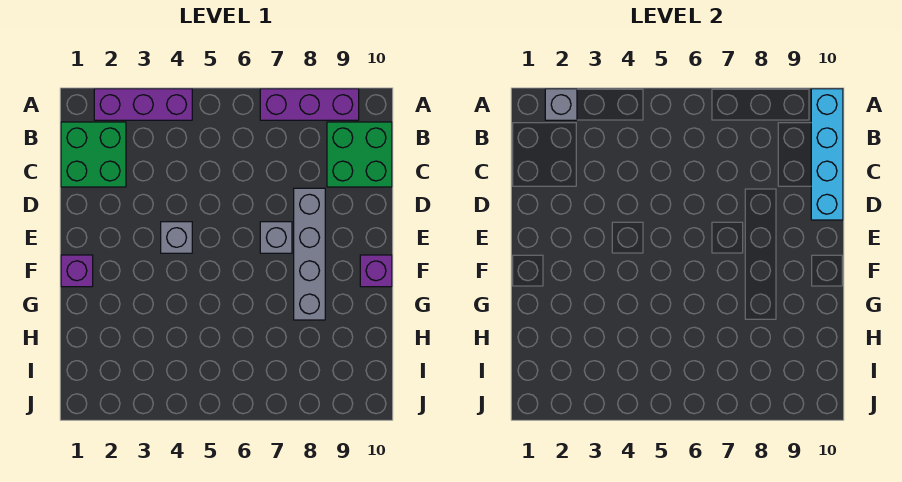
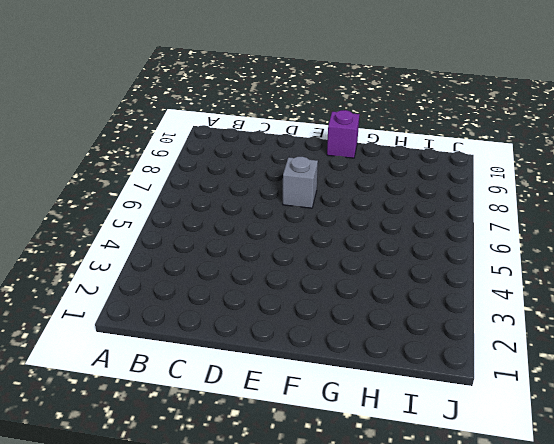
none -> purple brick A2:A4 level 1
none -> purple brick A7:A9 level 1

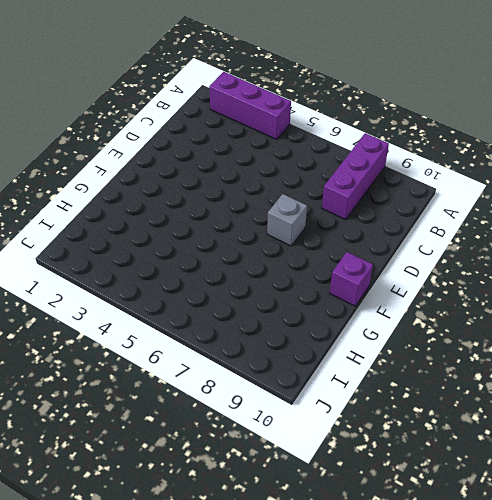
purple brick A8:C8 level 1 -> purple brick A7:A9 level 1
none -> green brick B1:C2 level 1
none -> green brick B9:C10 level 1

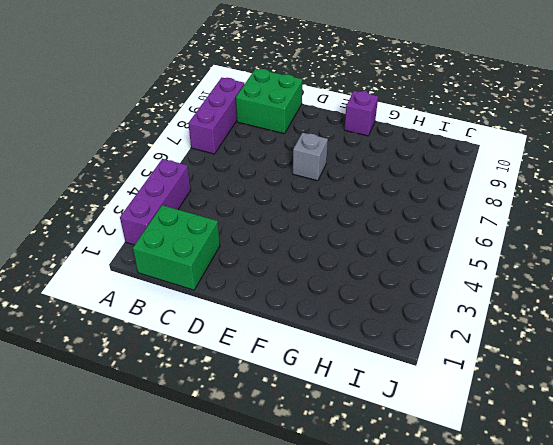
none -> grey brick D8:G8 level 1
none -> grey brick E4 level 1

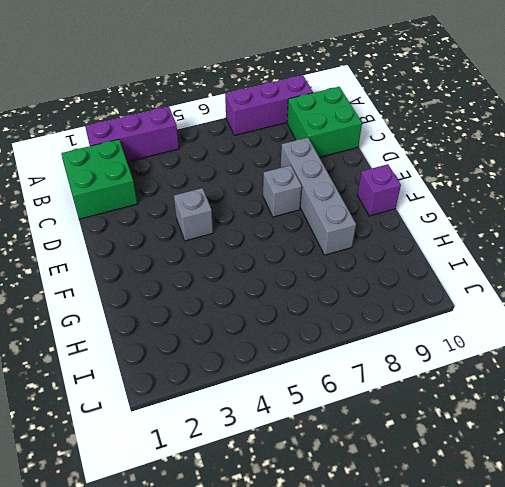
none -> purple brick F1 level 1
none -> grey brick A2 level 2

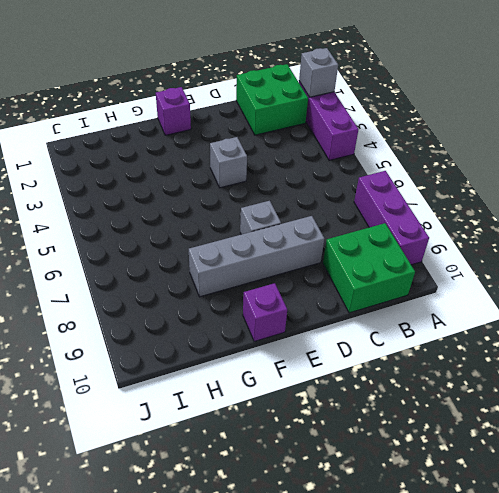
none -> cyan brick A10:D10 level 2

